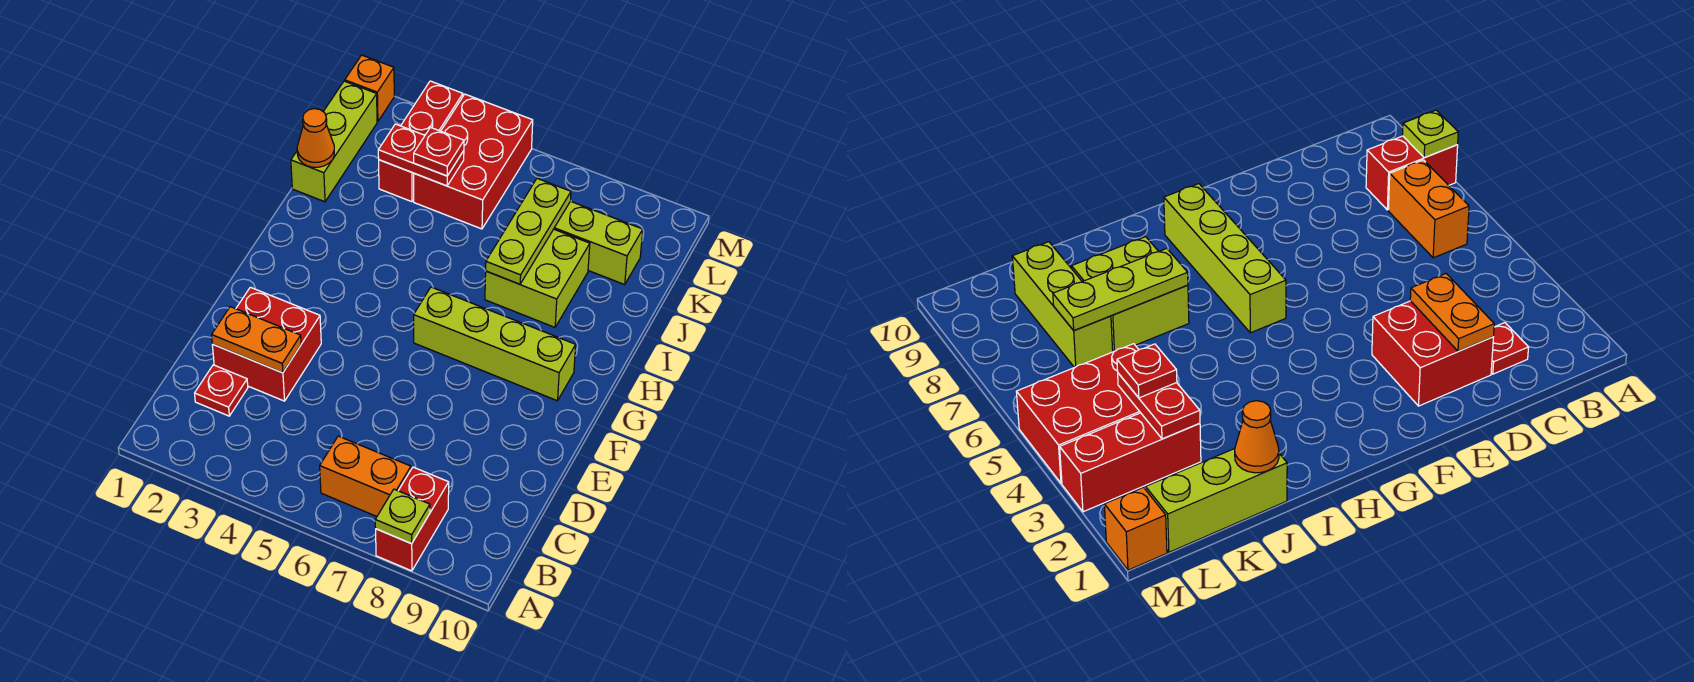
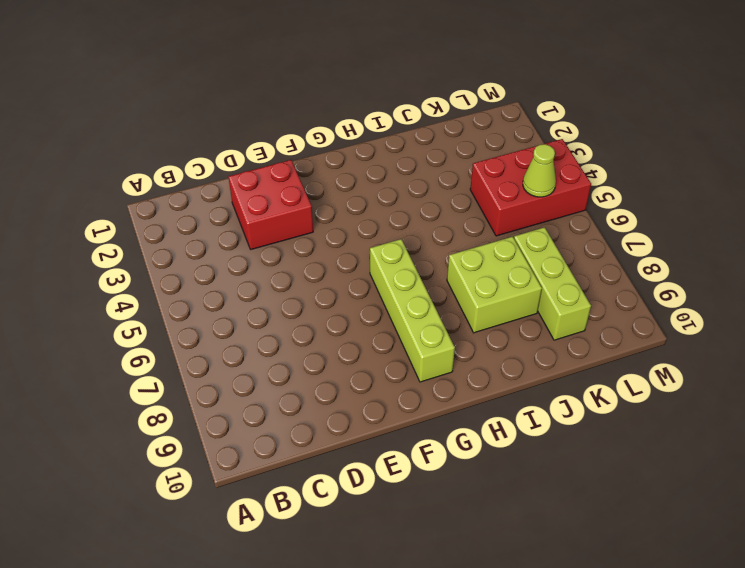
lime cone L5 level 2 -> none
none -> red brick A8:B8 level 1
none -> orange brick B6:B7 level 1
none -> red plate C2 level 1

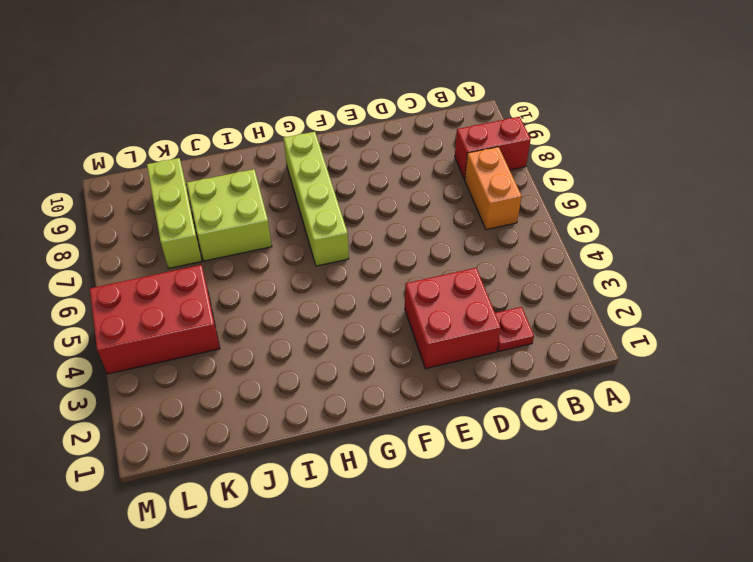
none -> lime brick J1:L1 level 1
none -> red brick K3:M3 level 1
none -> orange brick M1 level 1

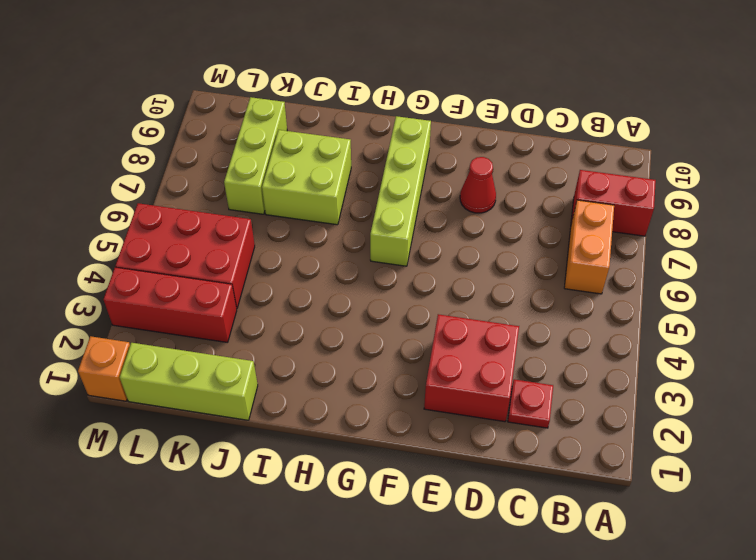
red cone E8 level 1 -> none
none -> lime plate A8 level 2
none -> orange plate D2:D3 level 2
none -> lime plate I7:K7 level 2

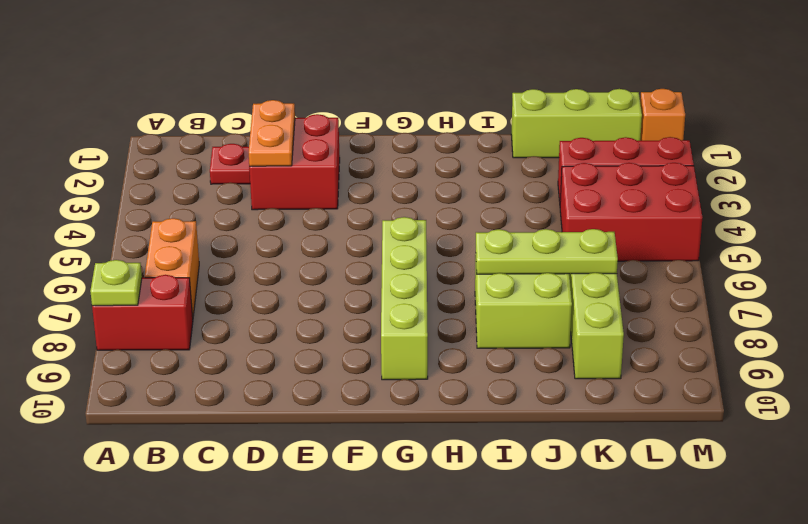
none -> orange cone J1 level 2
none -> red plate K3:K4 level 2
none -> red plate K4 level 3

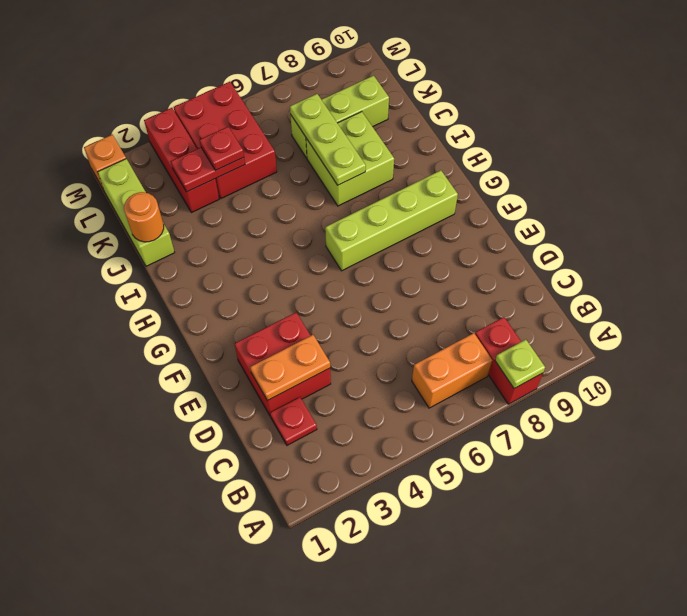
orange round brick J1 level 2 -> orange cone J1 level 2

